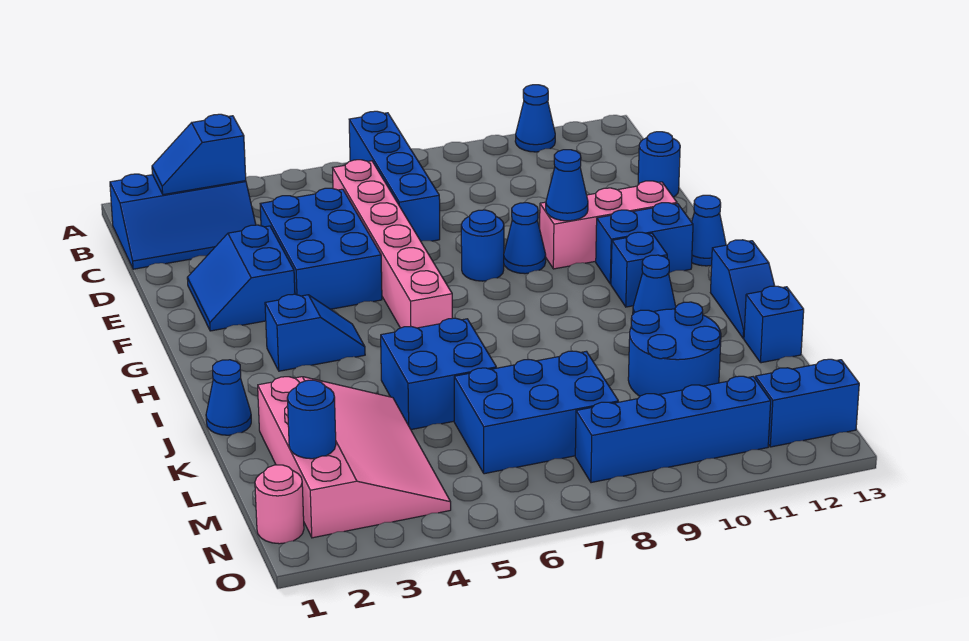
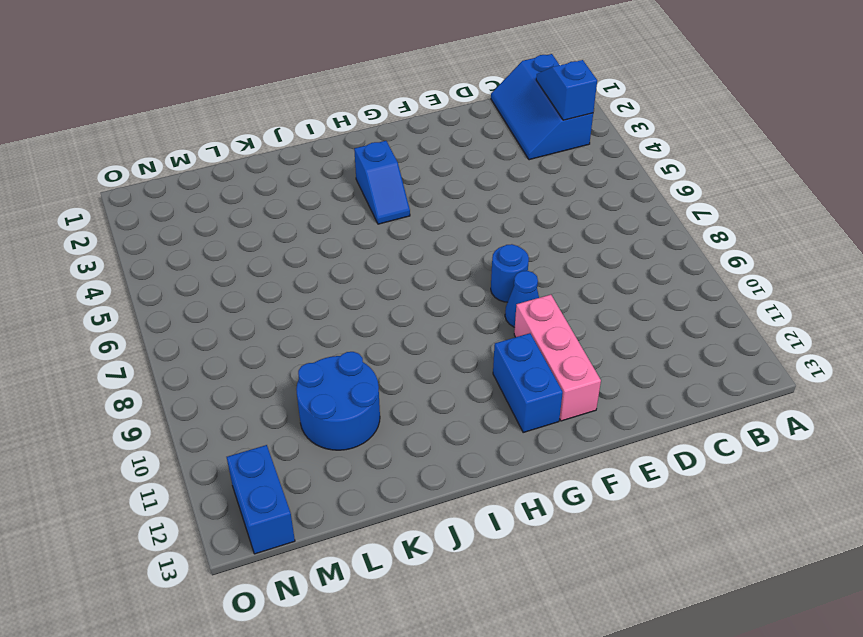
none -> blue brick A7:D7 level 1
none -> blue cone A11 level 1
none -> pink brick C6:H6 level 1

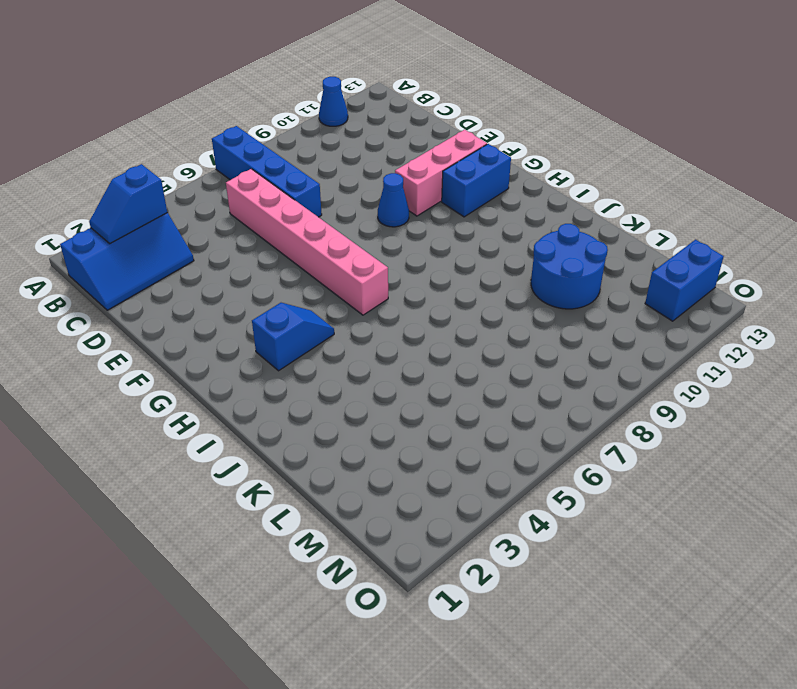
none -> blue brick D4:F5 level 1
none -> blue round brick D13 level 1
none -> blue slope E2:F3 level 1 top 3

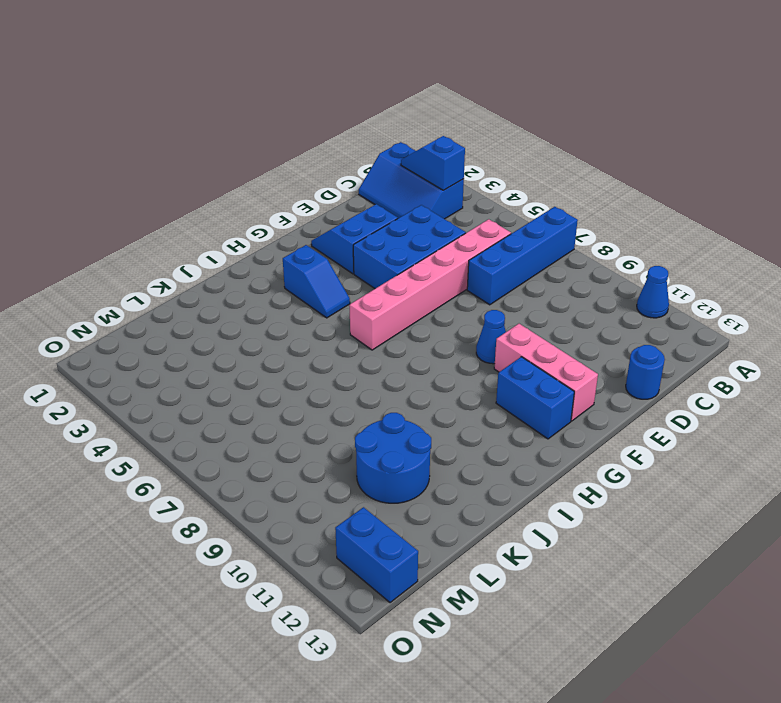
none -> blue round brick F8 level 1
none -> blue cone G13 level 1
none -> blue brick H11 level 1

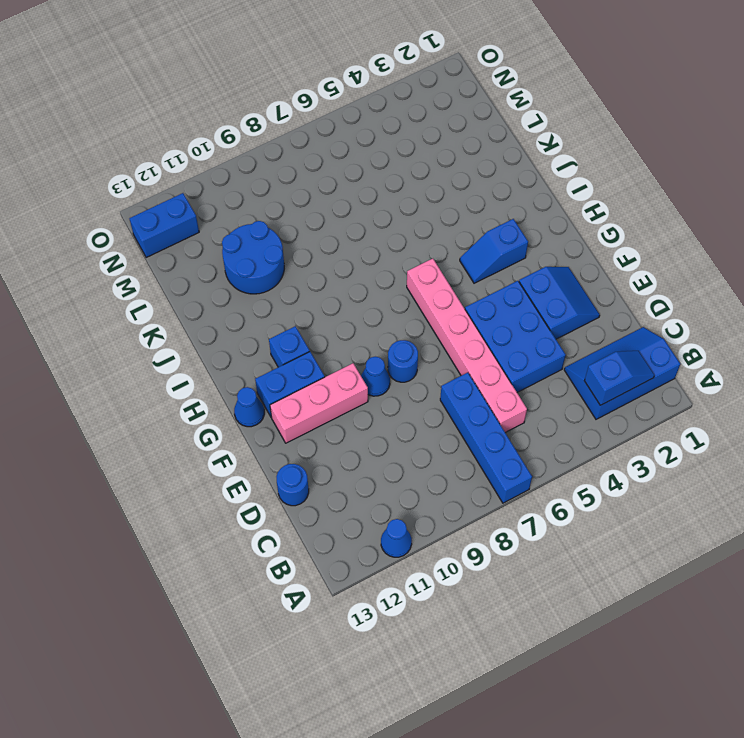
none -> blue cone I11 level 1
none -> blue slope I13:J13 level 1 top I
none -> blue cone J1 level 1

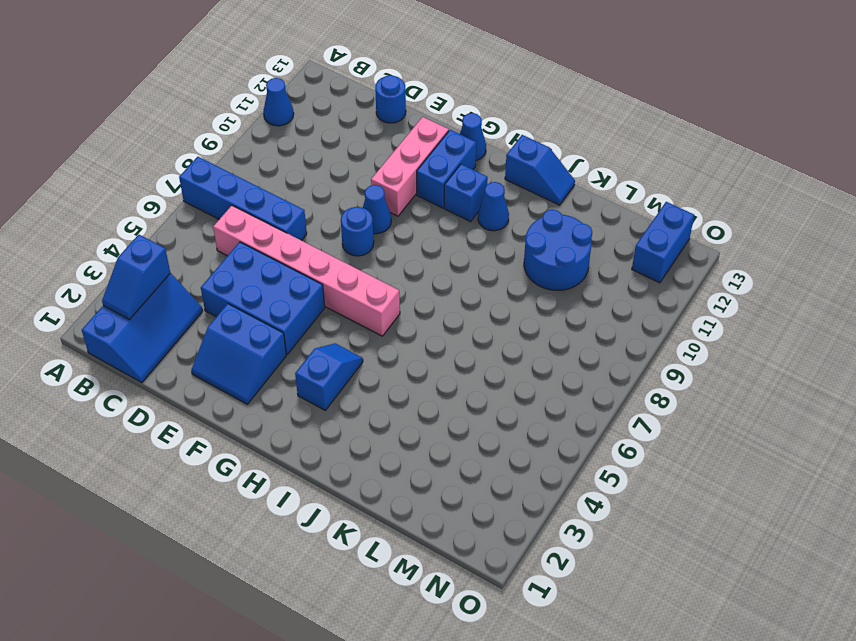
none -> blue cone J1 level 1
none -> blue brick J5:K6 level 1
none -> pink slope K2:N4 level 1 top 2

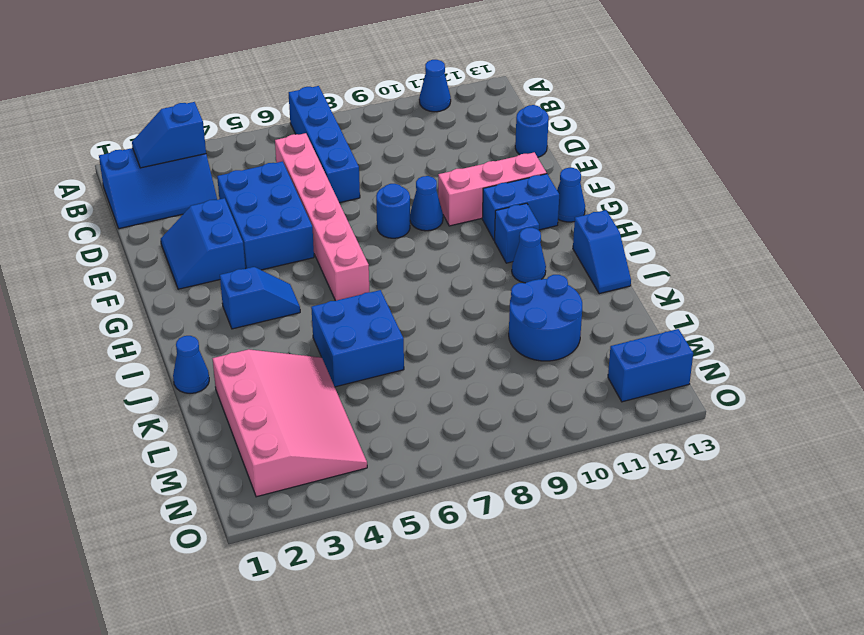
none -> blue brick K13 level 1
none -> blue brick L6:M8 level 1
none -> pink round brick N1 level 1

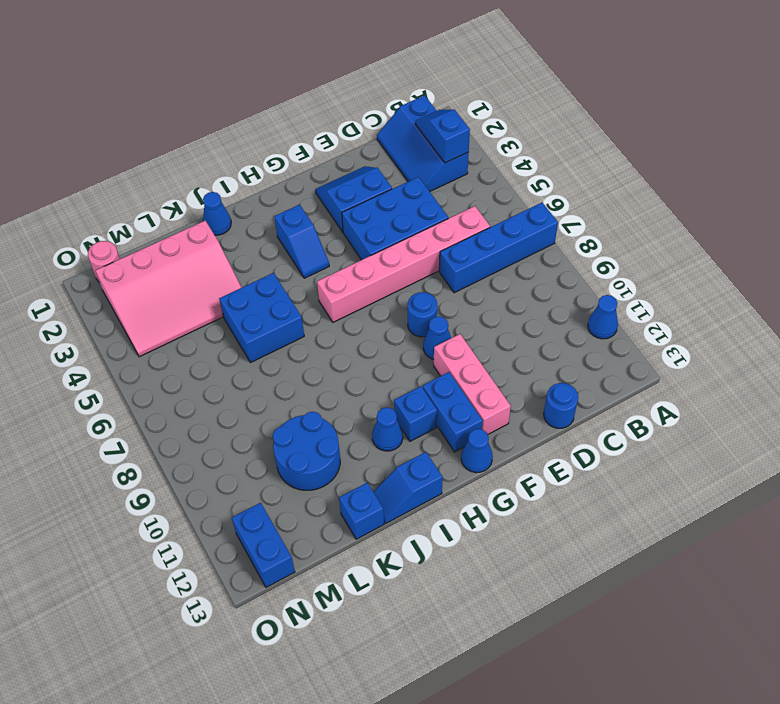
none -> blue brick L6:M8 level 1
none -> blue brick N8:N11 level 1
none -> blue cone F10 level 2

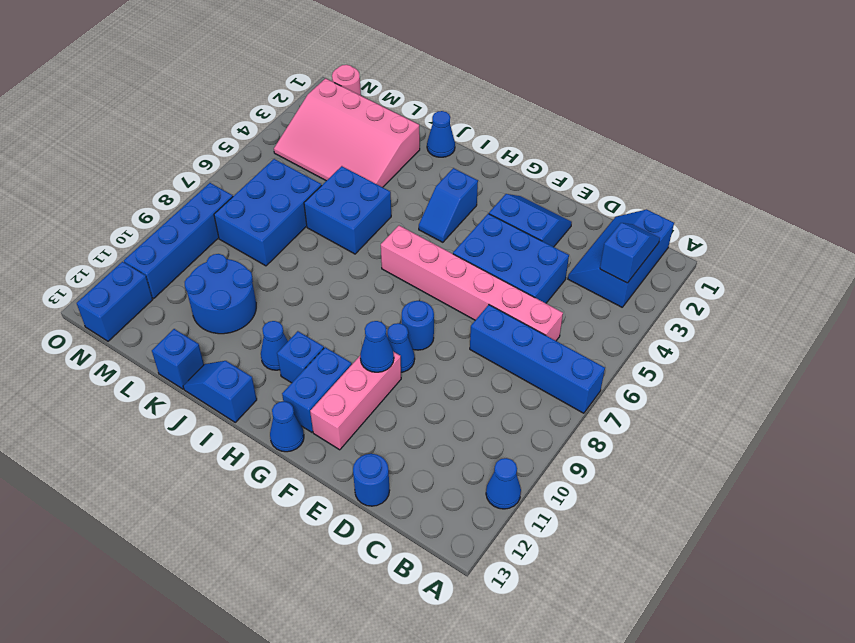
none -> blue round brick M2 level 2

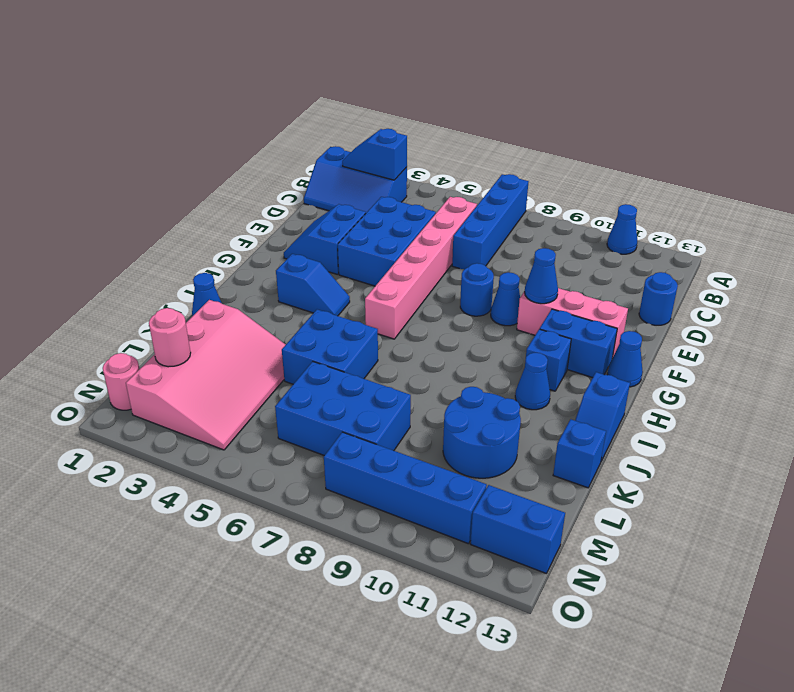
pink round brick M2 level 2 -> blue round brick M2 level 2

